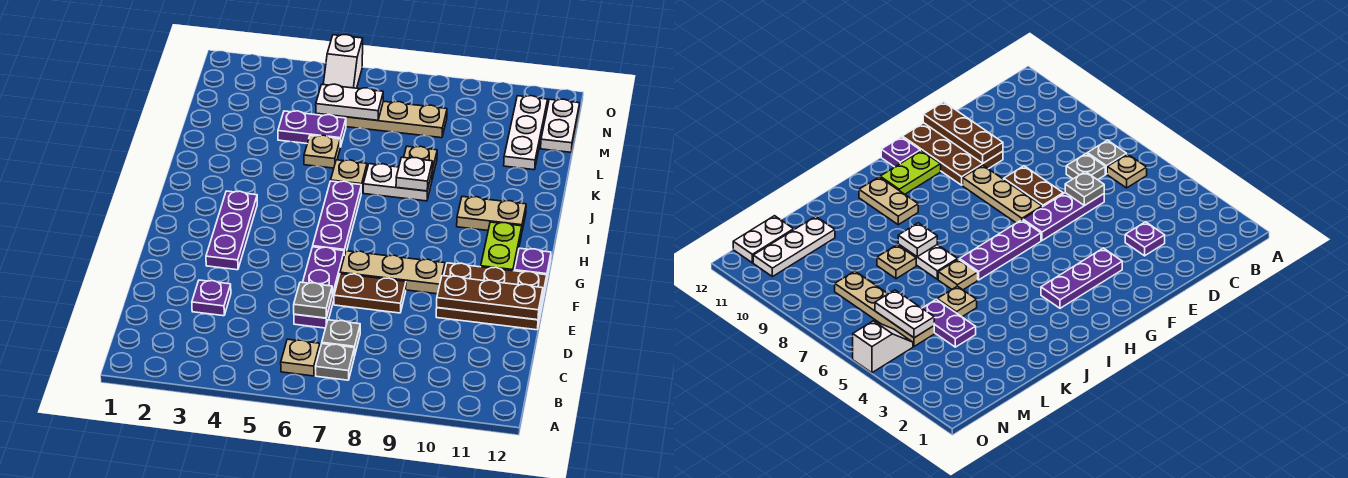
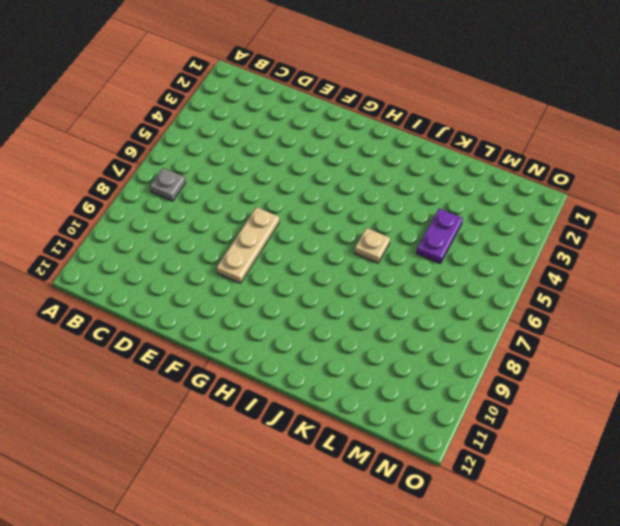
none -> tan plate B6 level 1
none -> grey plate C7 level 1
none -> purple plate D3 level 1

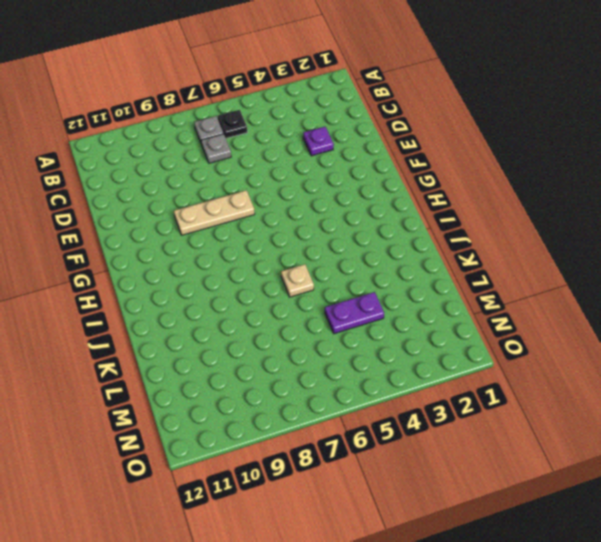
black plate B6 level 1 -> tan plate B6 level 1
none -> purple plate D6:F6 level 1
none -> brown plate E7:E8 level 1
none -> brown plate E10:F12 level 1

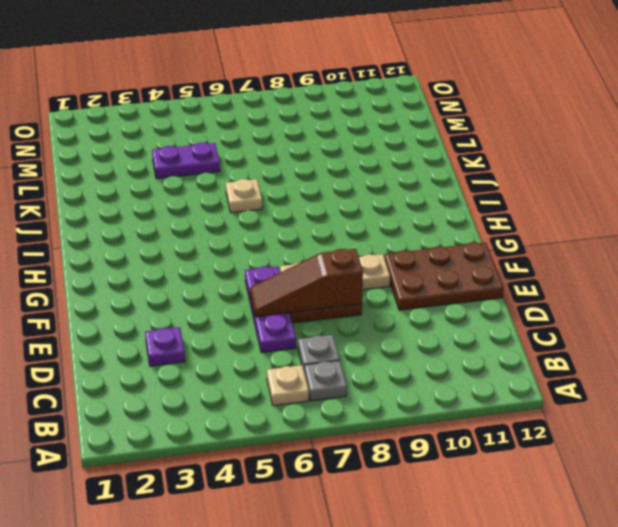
brown slope E6:E8 level 2 top 8 -> none
none -> purple plate F3:H3 level 1
none -> purple plate G6:I6 level 1
none -> lime plate G11:H11 level 1

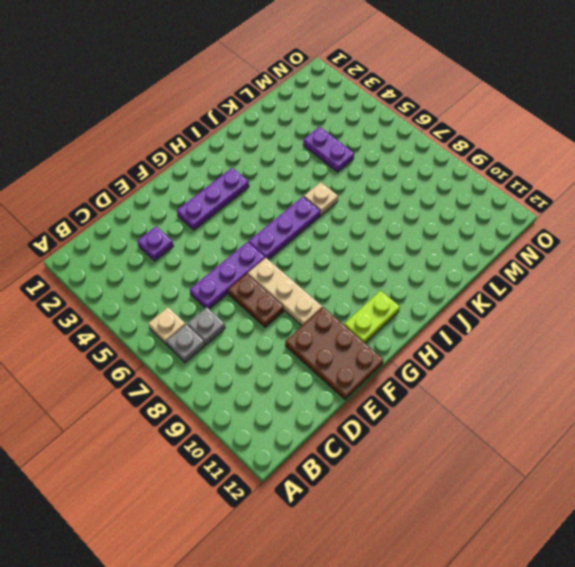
none -> purple plate G12 level 1
none -> tan plate I10:I11 level 1
none -> white plate J7:J8 level 1

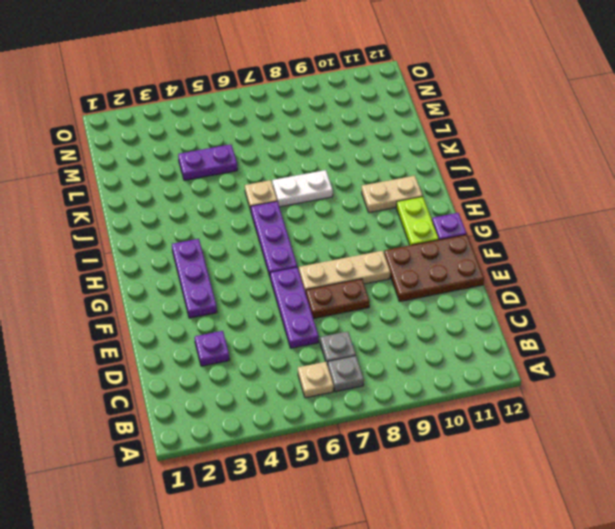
none -> tan plate K5 level 1
none -> tan plate K8 level 1
none -> white plate L11:N11 level 1

